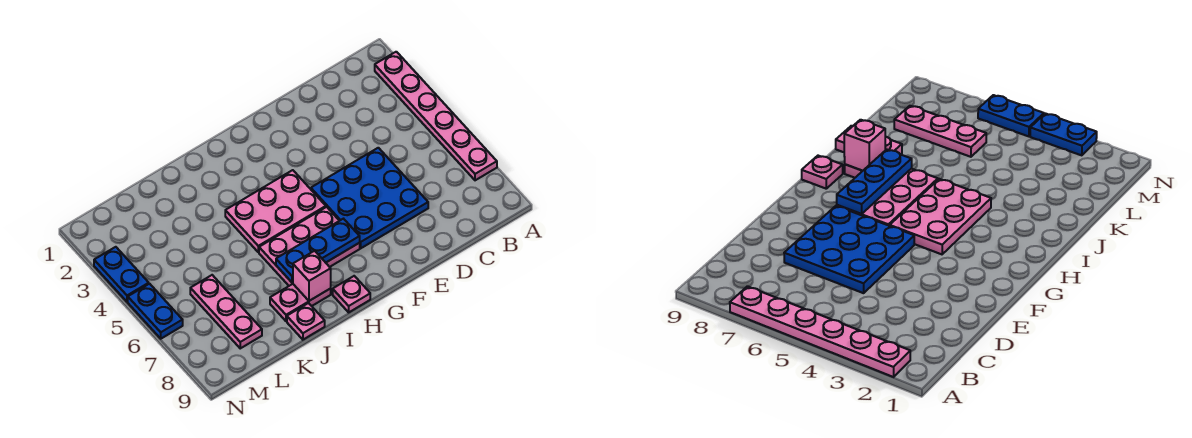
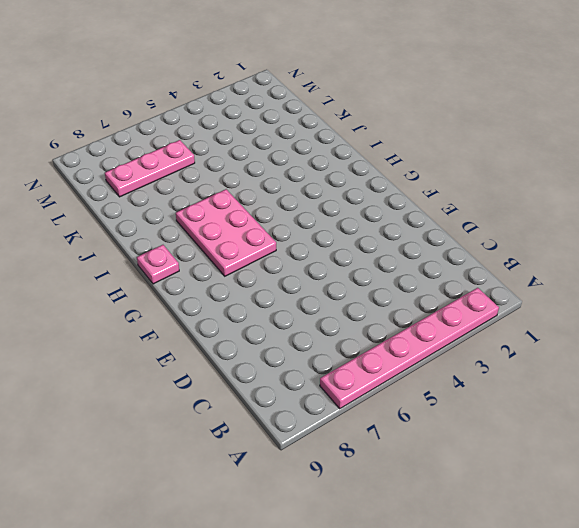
none -> blue plate D5:F7 level 1
none -> pink plate G4:I5 level 1
none -> pink plate I8:J8 level 1

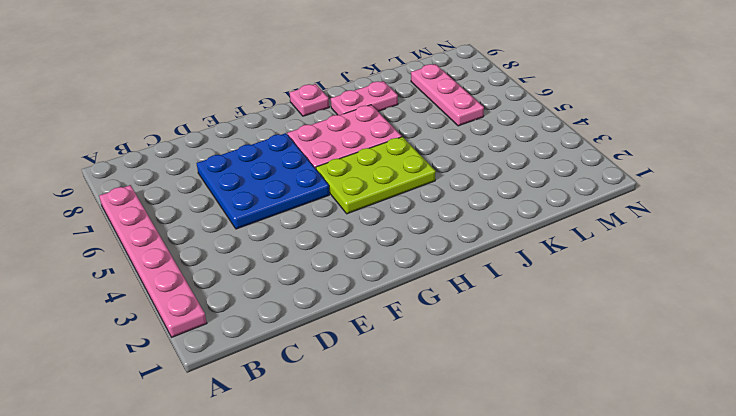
lime plate G4:I5 level 1 -> pink plate G4:I5 level 1
none -> pink plate J9 level 1
none -> blue plate N3:N4 level 1
none -> blue plate N5:N6 level 1

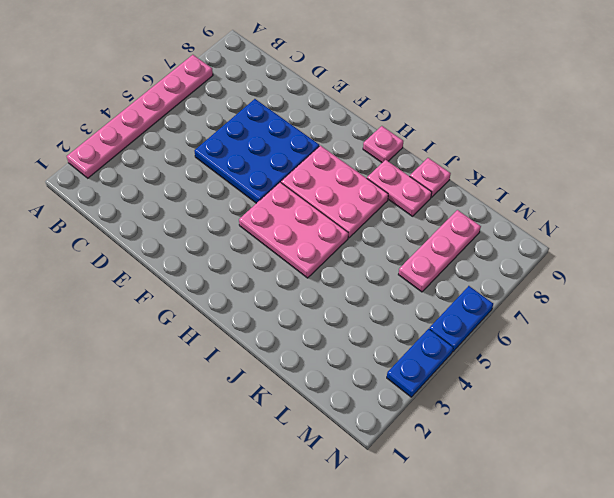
none -> blue plate G7:I7 level 2
none -> pink brick I8 level 2

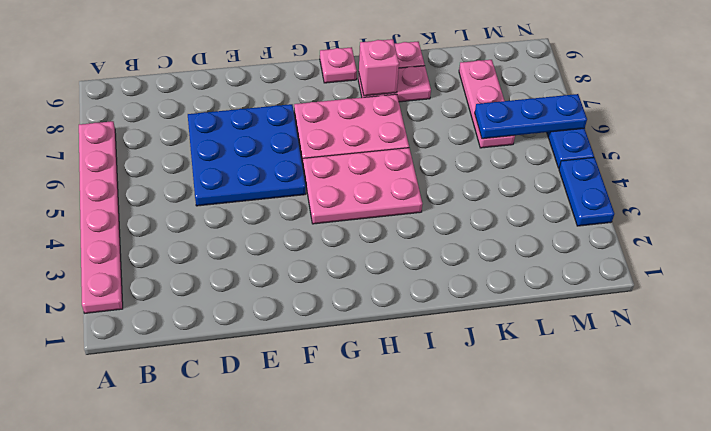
blue plate L6:N6 level 2 -> blue plate G7:I7 level 2

